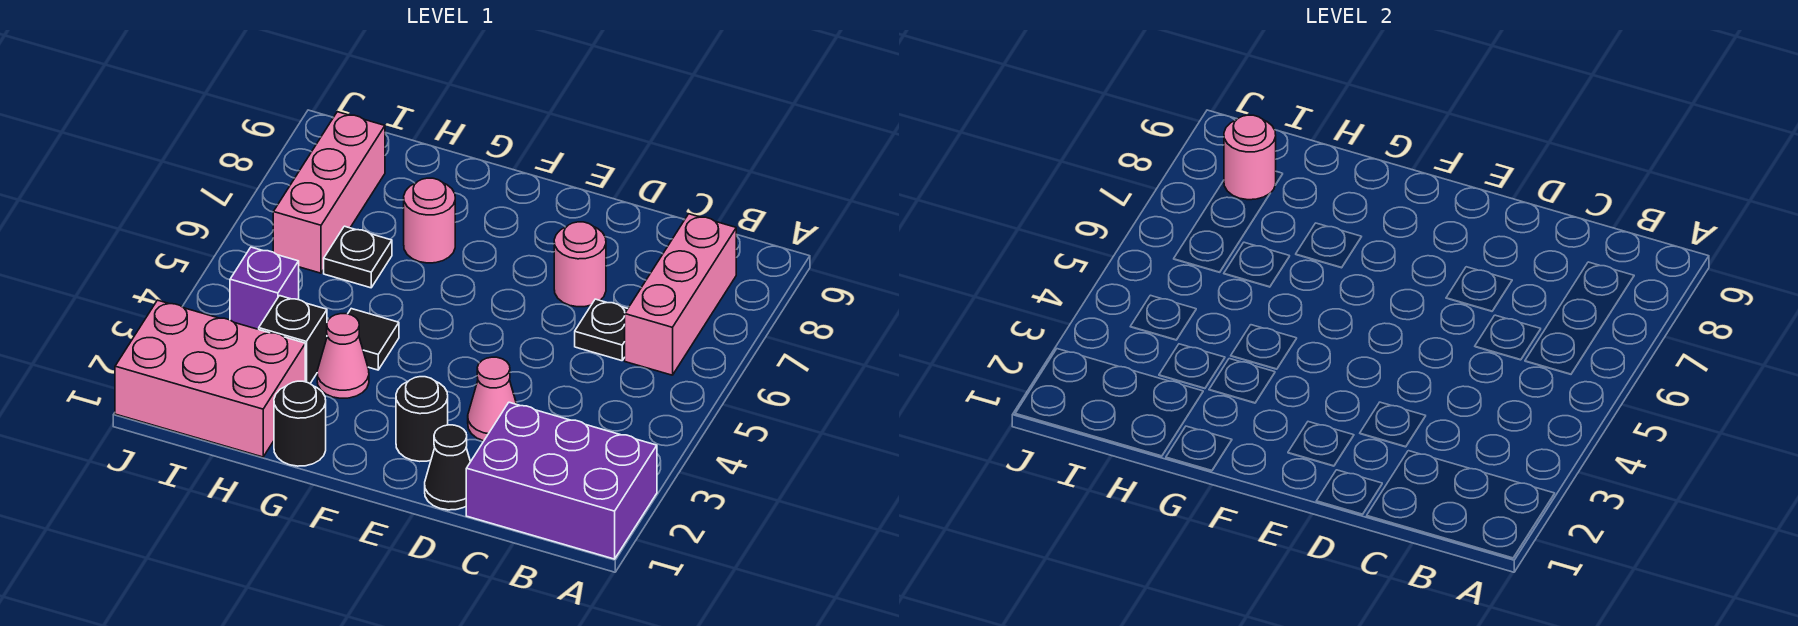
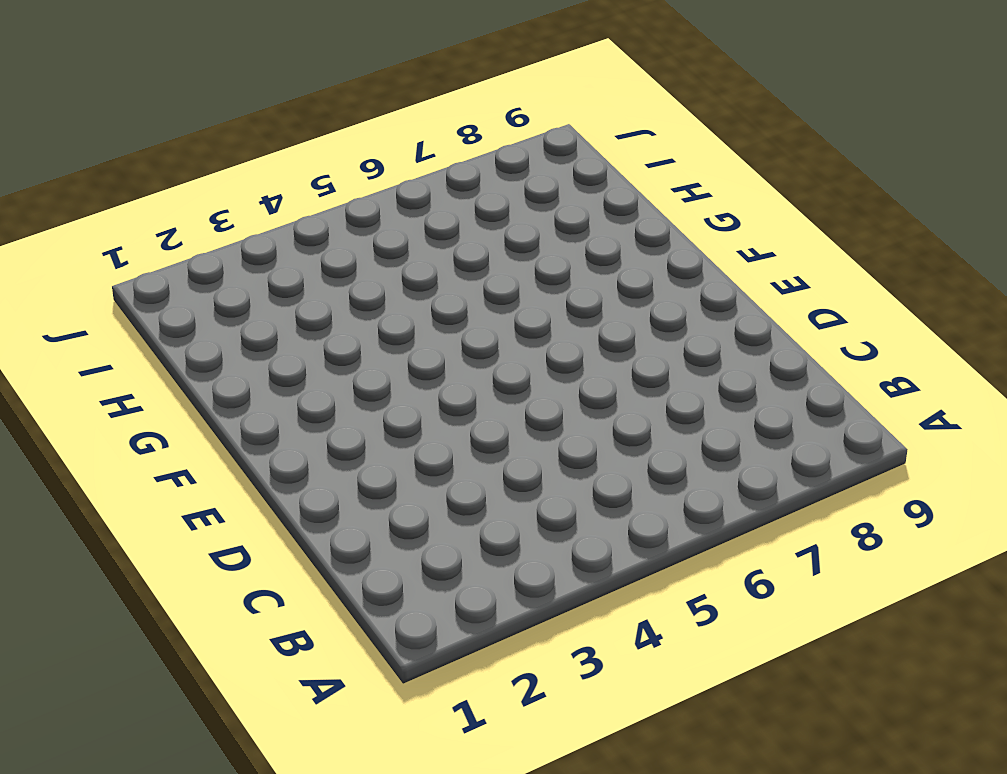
none -> purple brick A1:C2 level 1
none -> pink brick B6:B8 level 1
none -> black plate C6 level 1

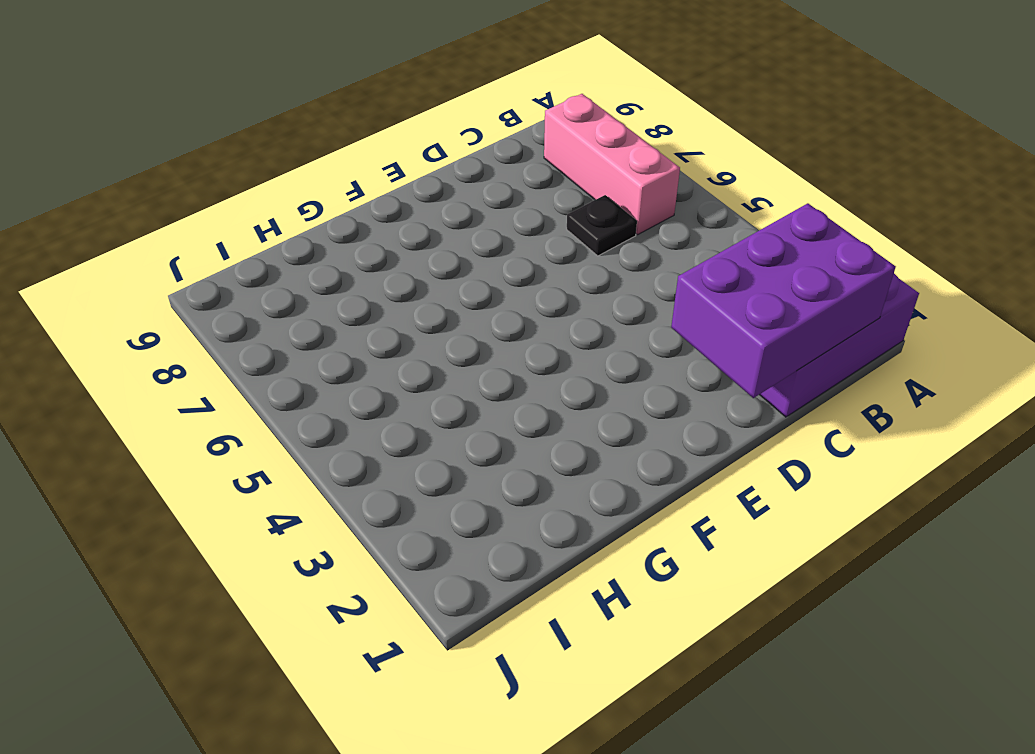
purple brick B1:D2 level 2 -> none
none -> black cone D1 level 1
none -> pink cone D3 level 1
none -> pink round brick D7 level 1

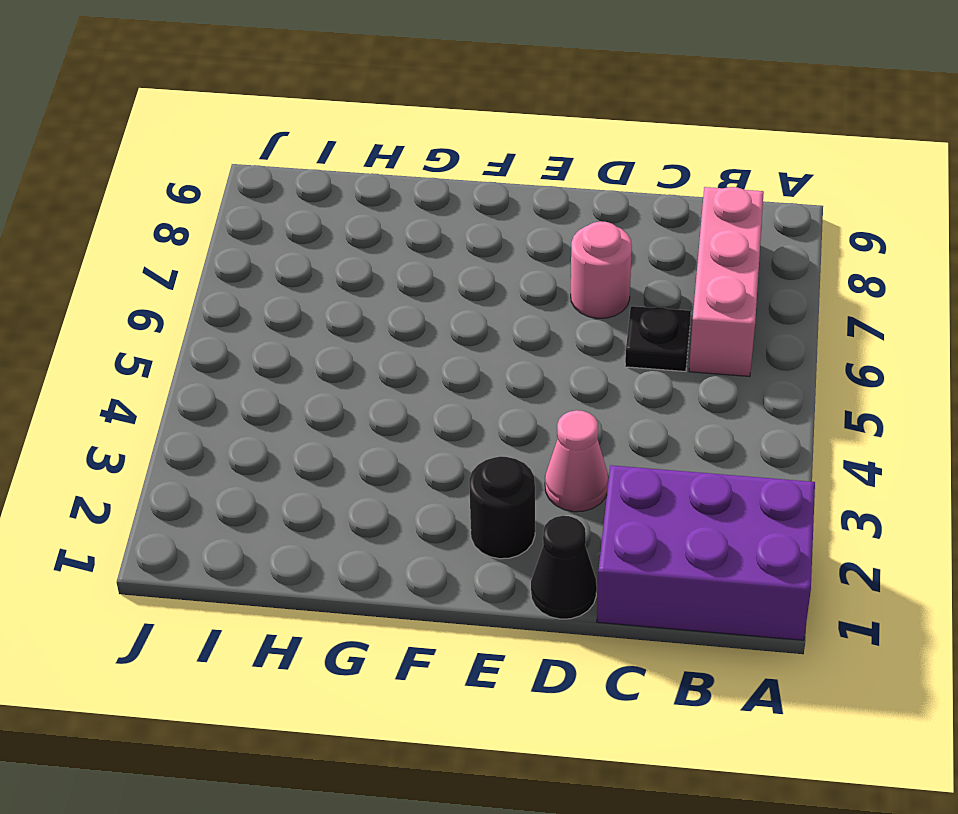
none -> black round brick G1 level 1
none -> pink cone G3 level 1
none -> black tile G4 level 1

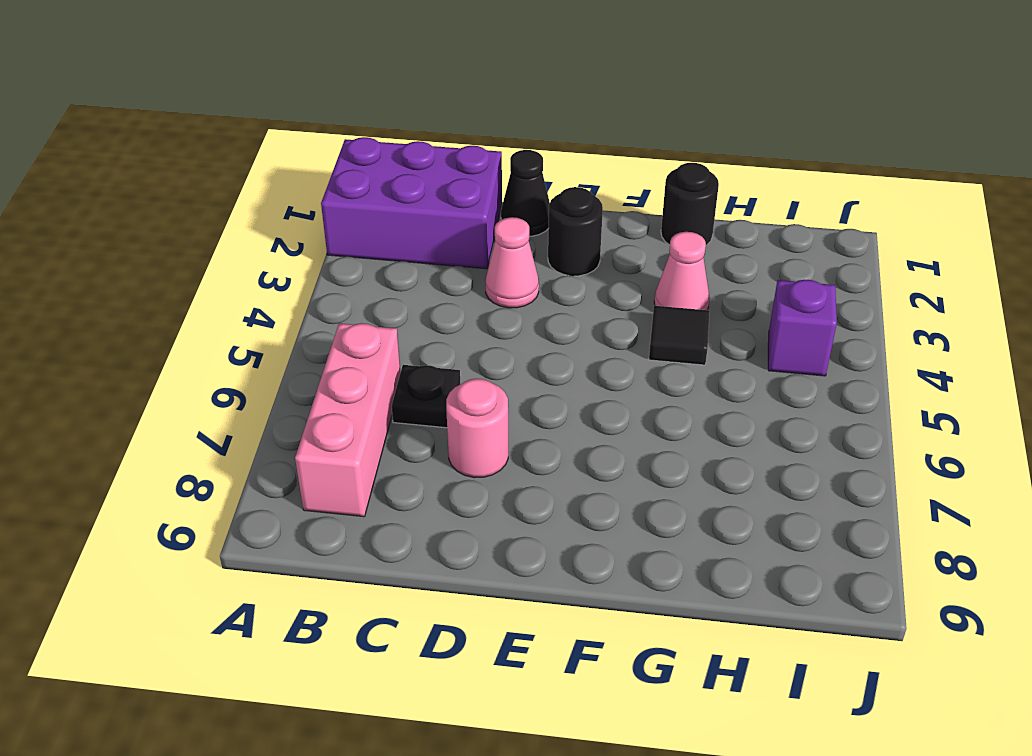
none -> pink round brick G7 level 1
none -> pink brick H1:J2 level 1
none -> black brick H3 level 1

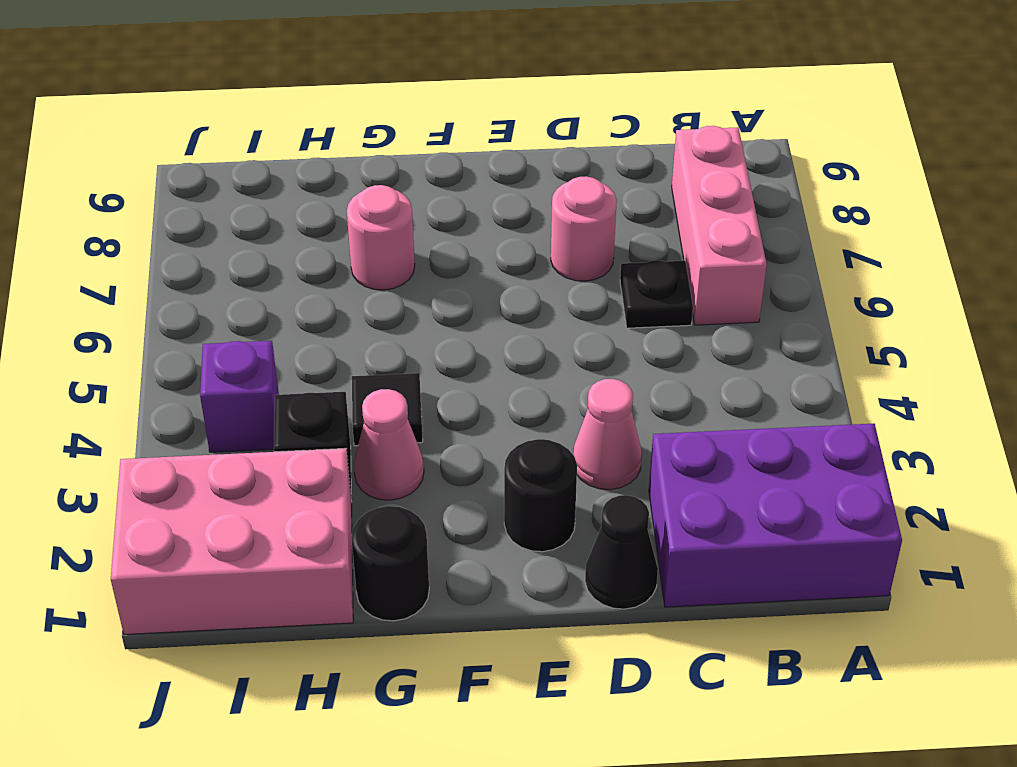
none -> black plate H6 level 1
none -> pink brick I6:I8 level 1
none -> pink round brick I8 level 2

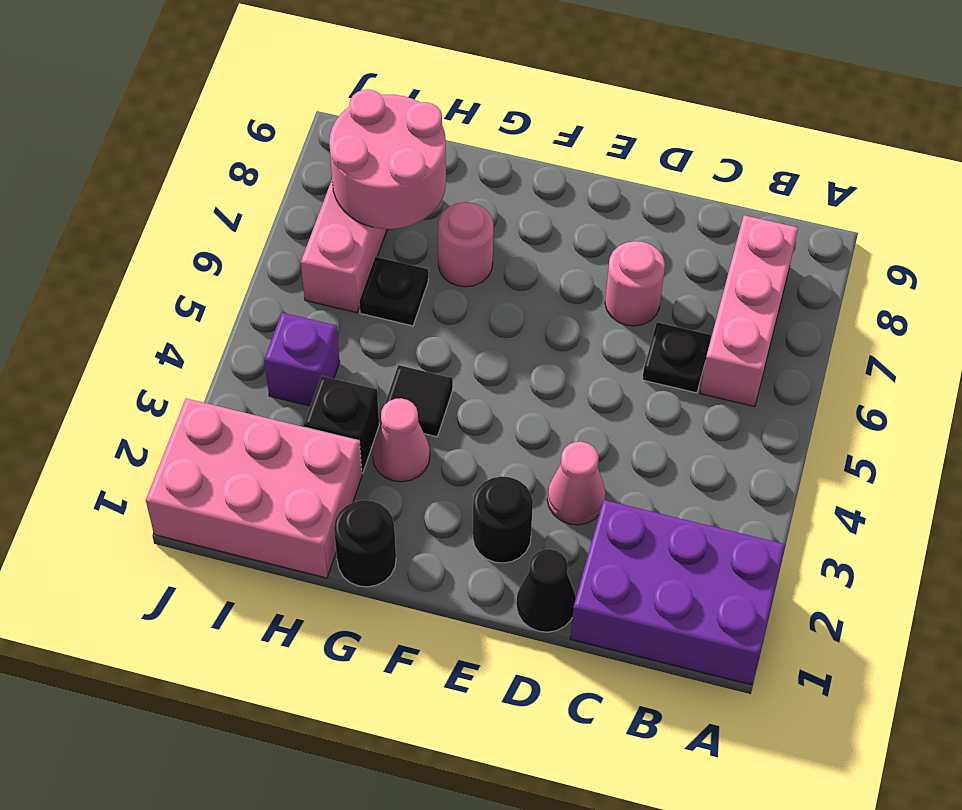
pink round brick H7:I8 level 2 -> pink round brick I8 level 2

